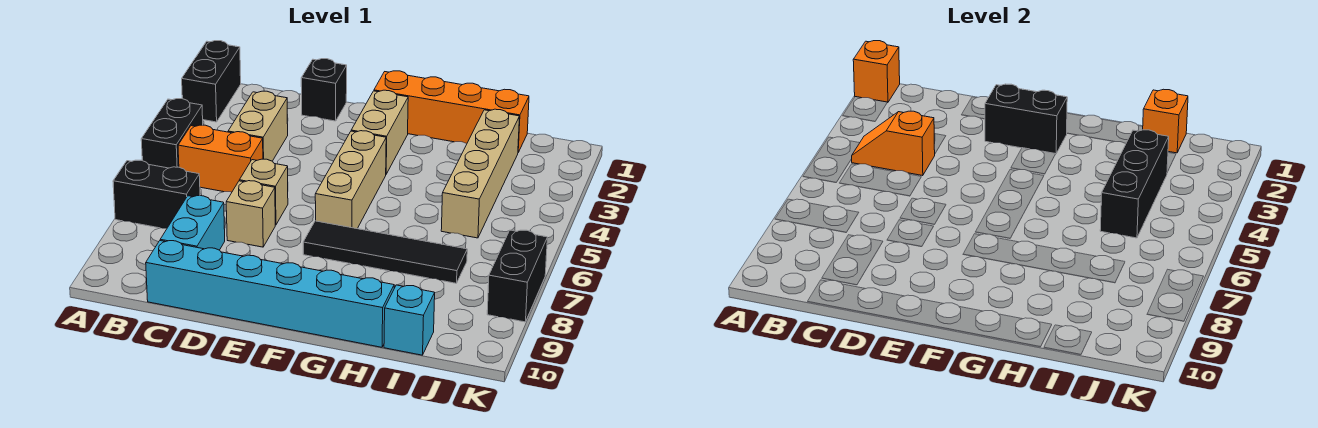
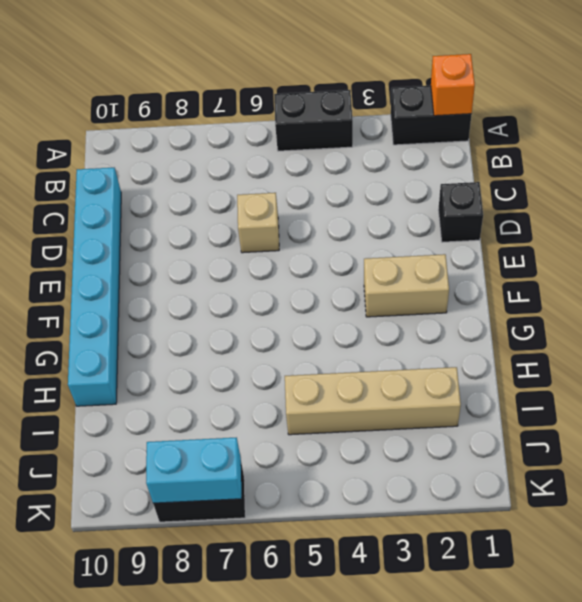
cyan brick K7:K8 level 2 -> cyan brick C8:C9 level 1
none -> black brick A7:B7 level 1
none -> orange brick B5:C5 level 1
none -> tan brick C3:C4 level 1

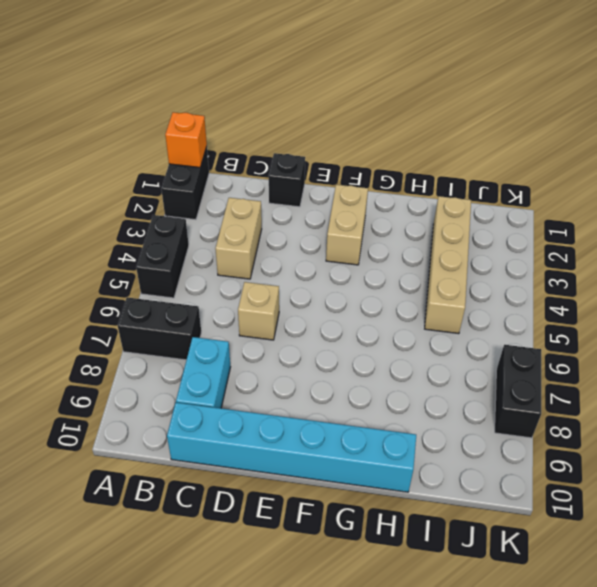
none -> orange brick B5:C5 level 1
none -> tan brick D7 level 1
none -> orange brick F1:I1 level 1

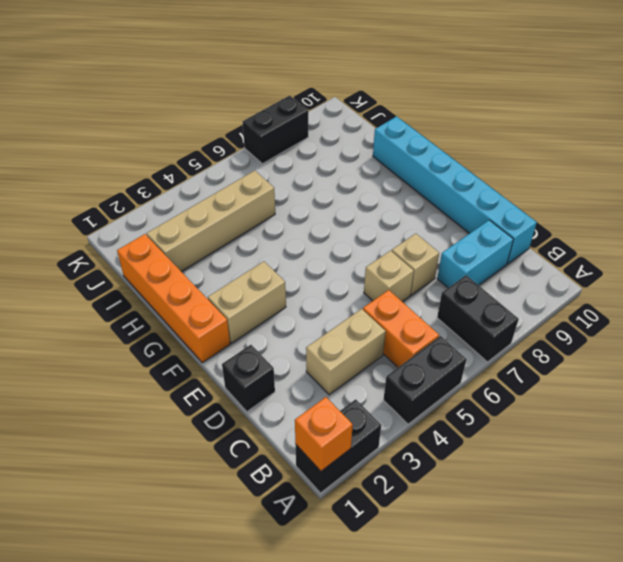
none -> tan brick F4:F6 level 1
none -> black tile F7:I7 level 1
none -> cyan brick I10 level 1

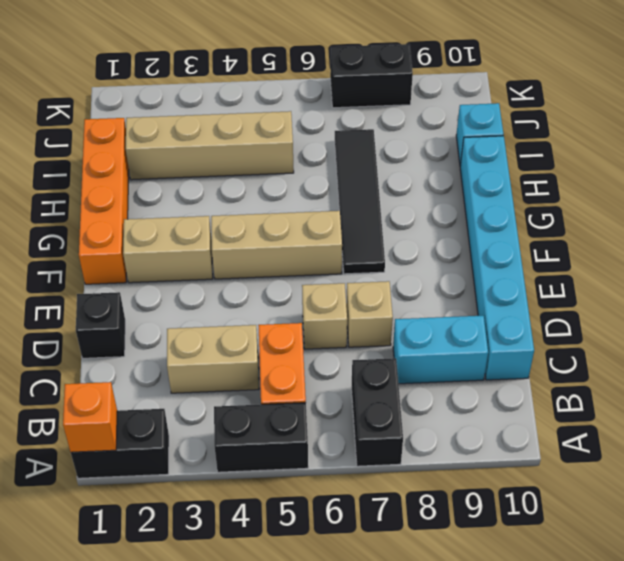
none -> orange slope B4:C4 level 2 top C
none -> black brick E2:F2 level 2
none -> orange brick I1 level 2

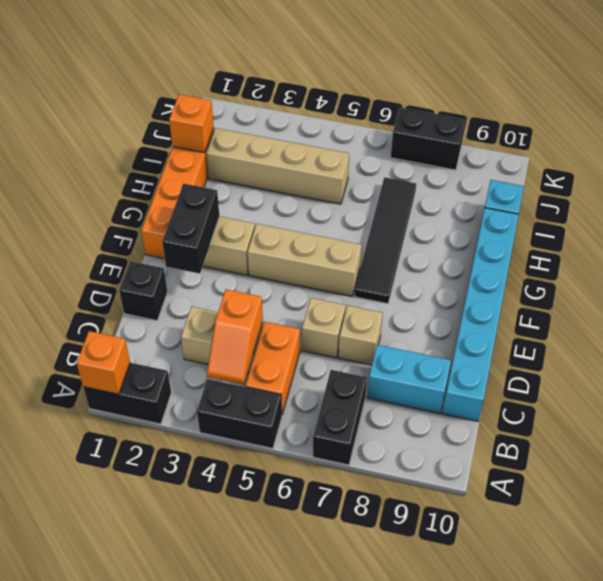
none -> black brick I3:I5 level 2

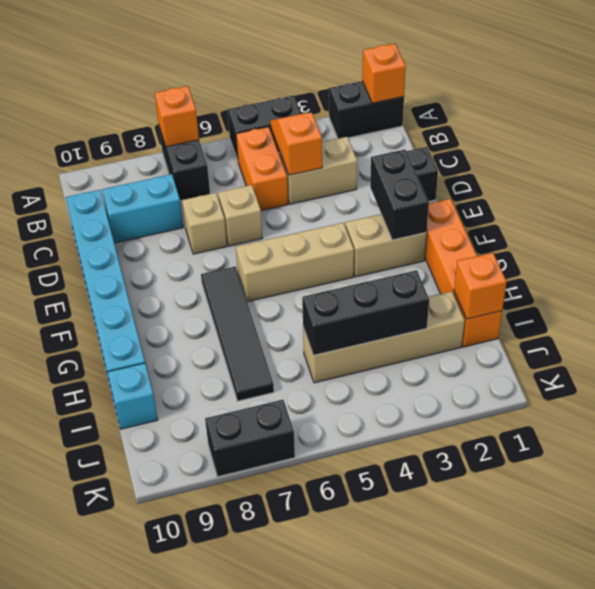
orange brick A7 level 2 -> none

